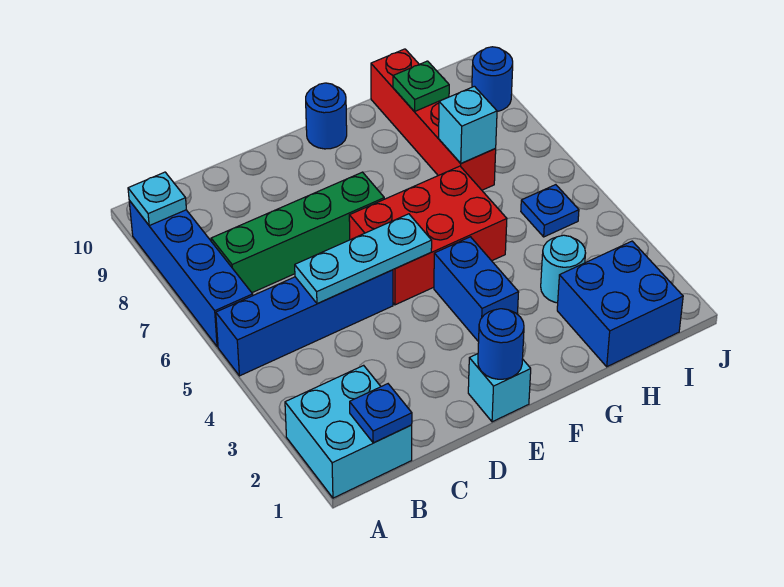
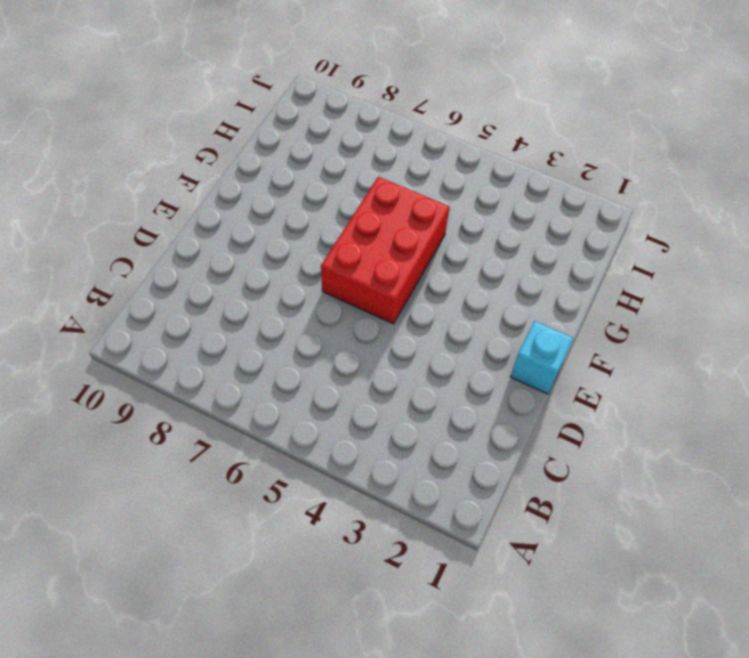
none -> cyan brick A1:B2 level 1
none -> blue brick A5:D5 level 1
none -> blue brick A6:A9 level 1

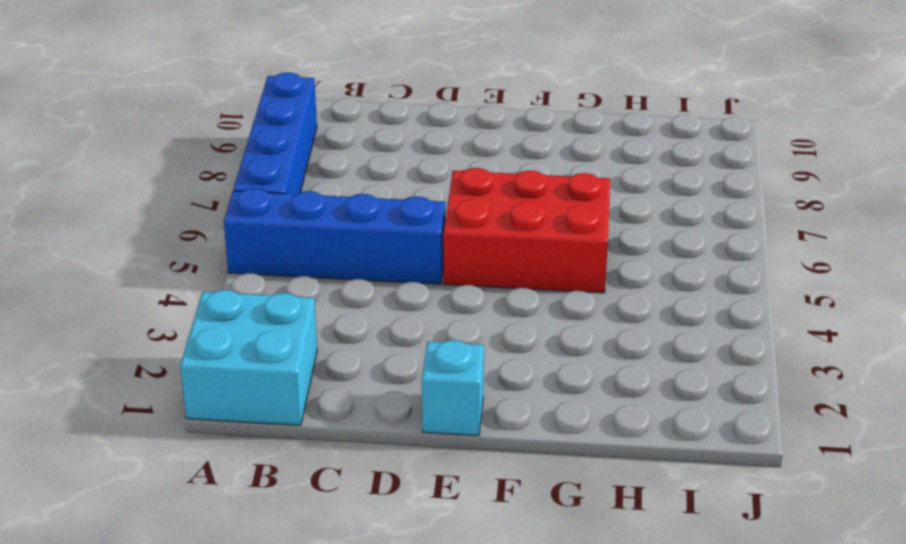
none -> green brick B7:E7 level 1
none -> blue brick F3:F4 level 1
none -> blue round brick F10 level 1

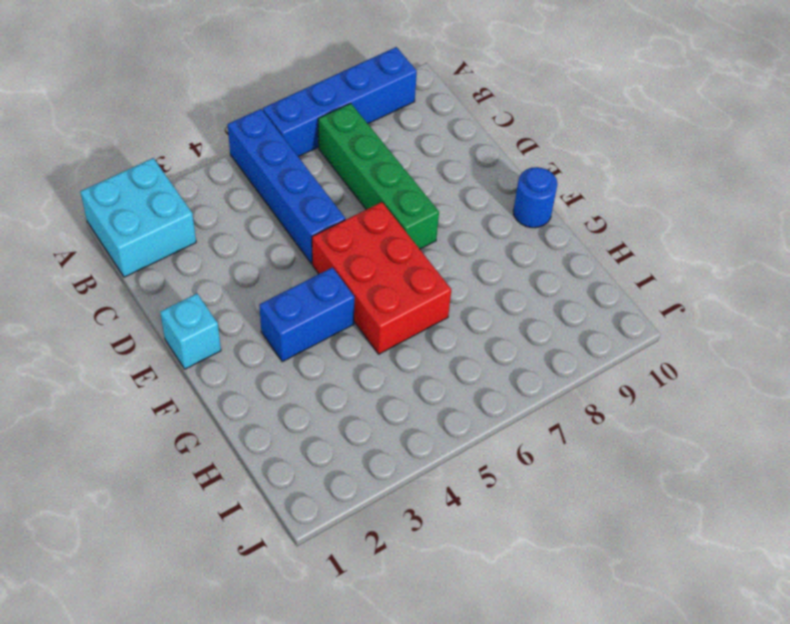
none -> blue brick H1:I2 level 1
none -> cyan round brick H3 level 1
none -> red brick H7:H10 level 1

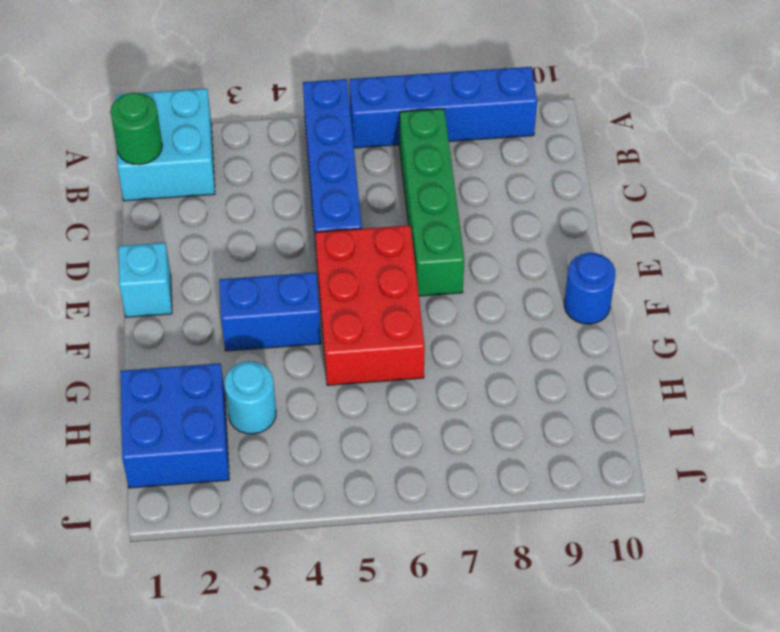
green round brick B1 level 2 -> blue plate B1 level 2
none -> red brick H7:H10 level 1
none -> blue plate I5 level 1
none -> blue round brick J9 level 1

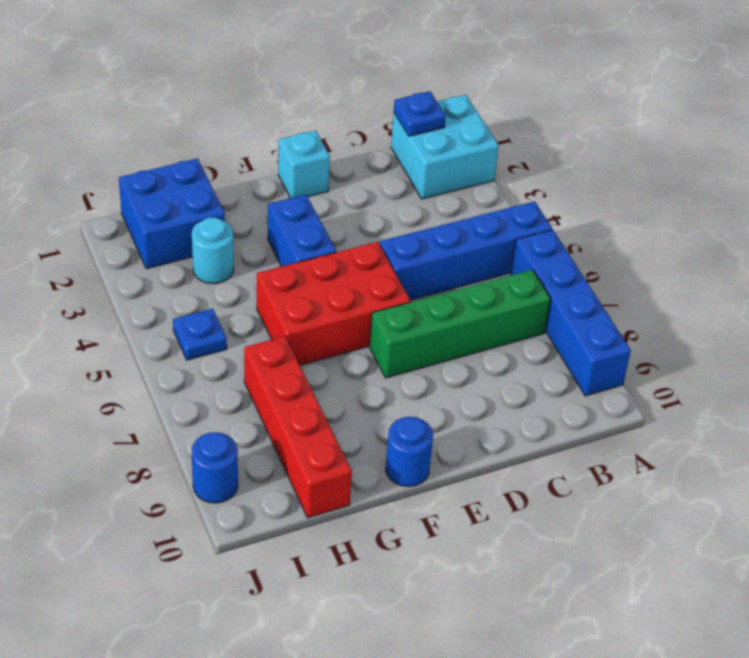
none -> cyan plate A9 level 2
none -> cyan plate C5:E5 level 2
none -> blue round brick E1 level 2

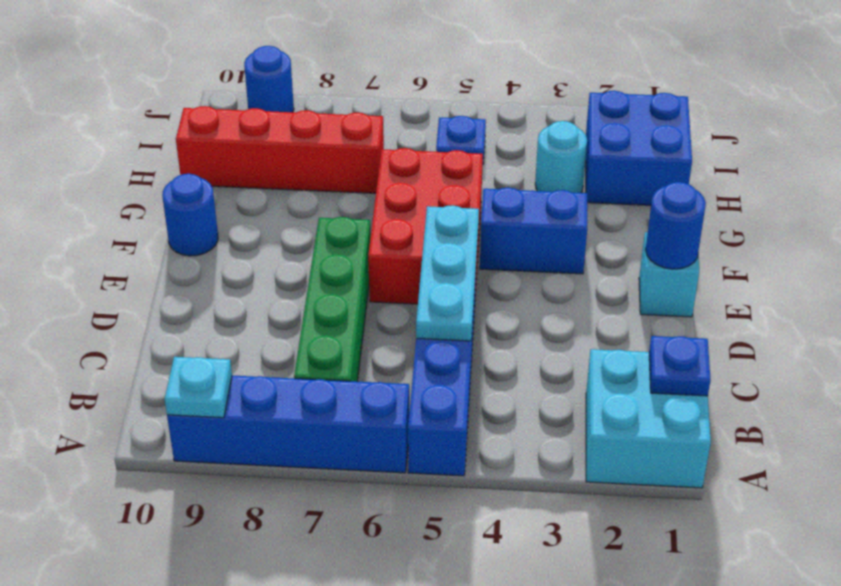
none -> cyan brick H7 level 2
none -> green plate H9 level 2

